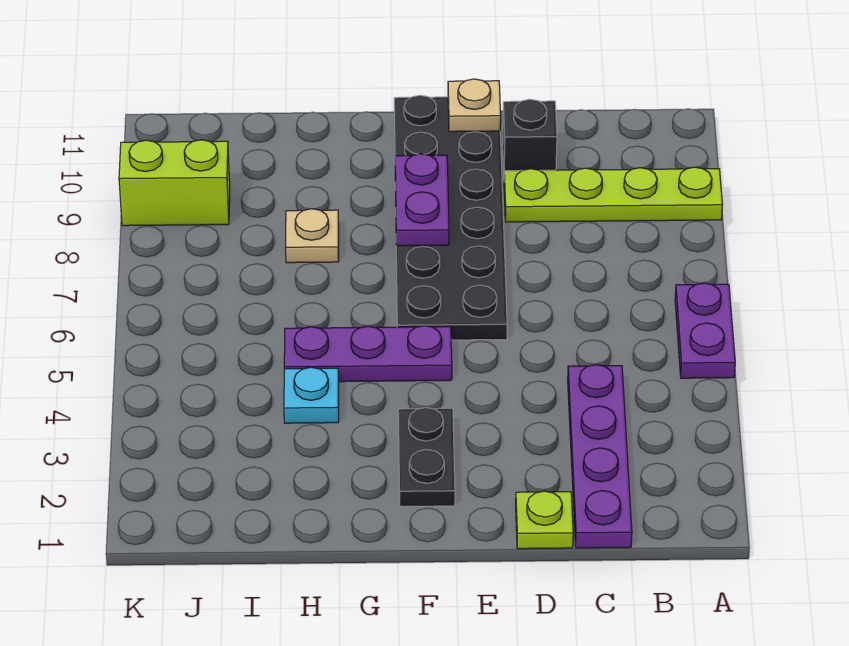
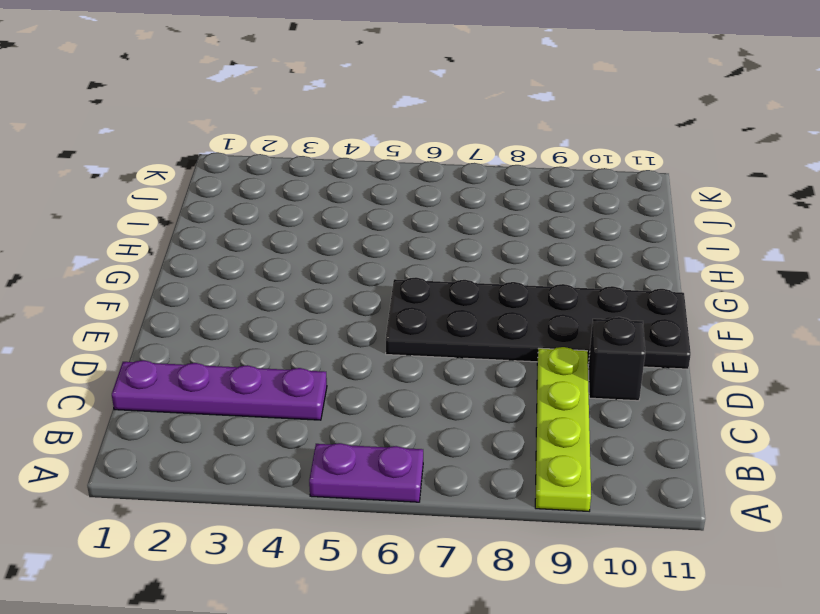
none -> lime plate D1 level 1
none -> black plate F2:F3 level 1
none -> purple plate F5:H5 level 1

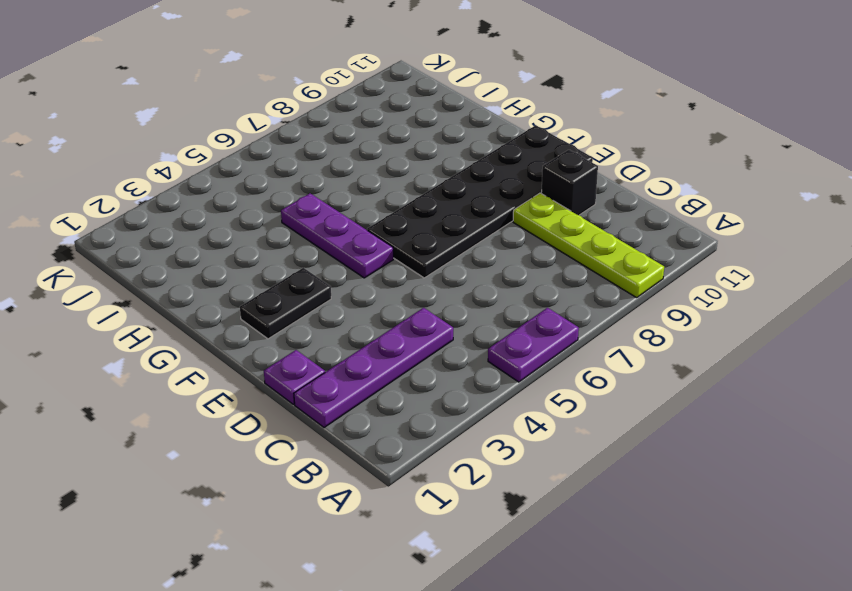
purple plate D1 level 1 -> lime plate D1 level 1
none -> cyan plate H4 level 1
none -> tan plate H8 level 1
none -> lime brick J9:K9 level 1

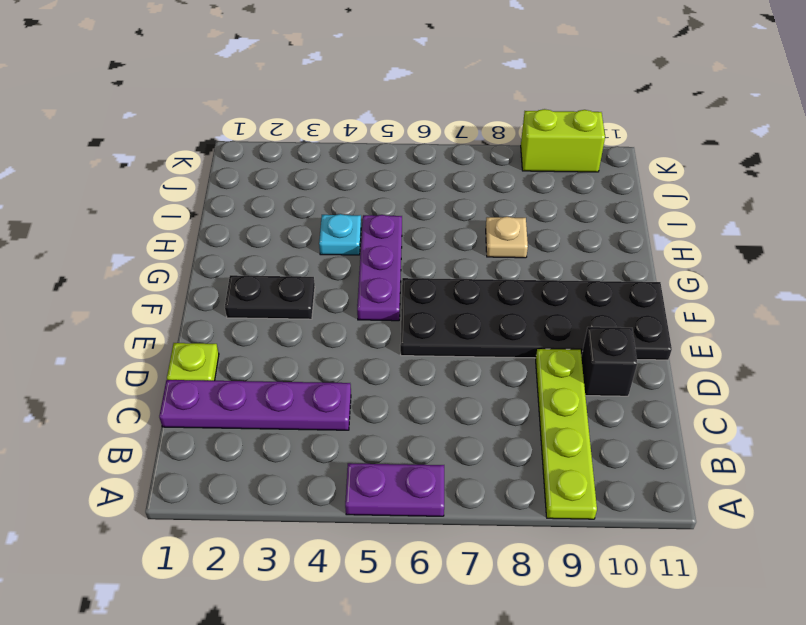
lime brick K9:K10 level 1 -> lime brick J9:K9 level 1
none -> tan plate E11 level 2
none -> purple plate F8:F9 level 2

